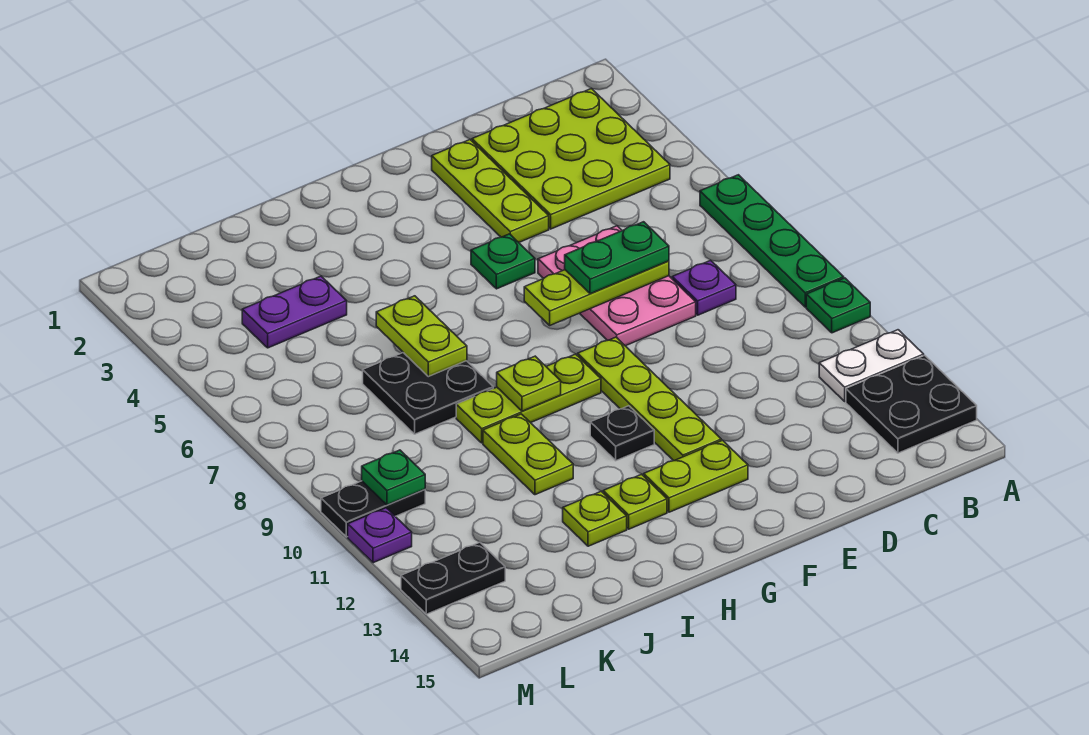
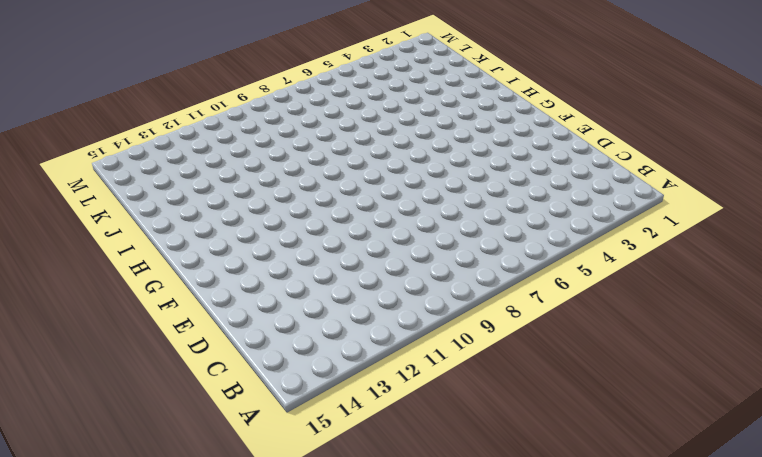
none -> green plate A6:A9 level 1
none -> green plate A10 level 1
none -> white plate A12:B12 level 1

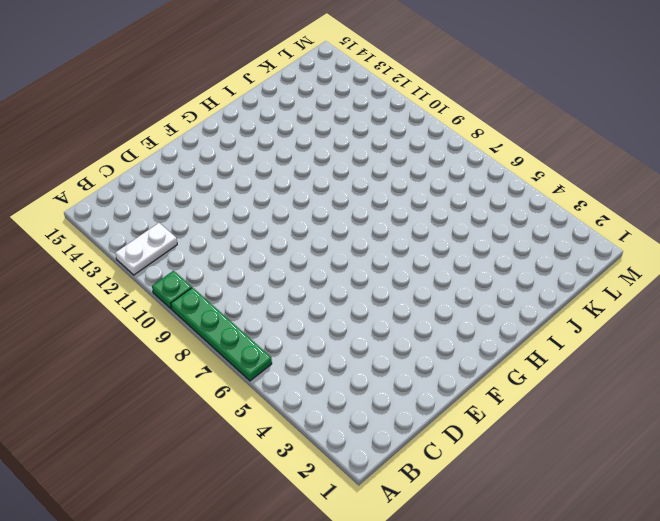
none -> black plate A13:B14 level 1
none -> lime plate B2:D4 level 1
none -> purple plate C8 level 1

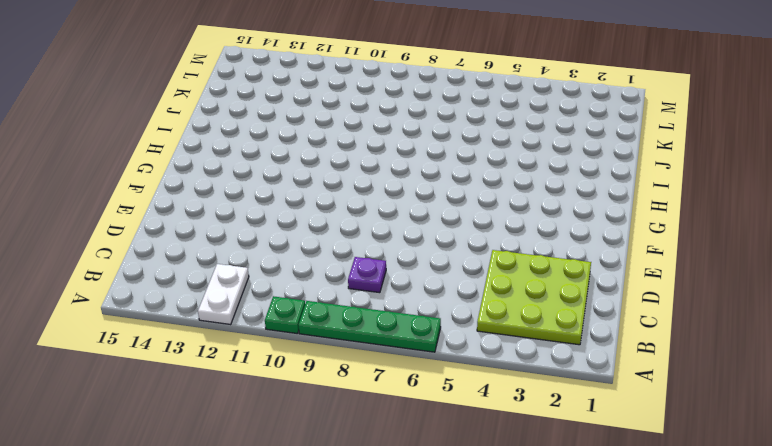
none -> black plate A13:B14 level 1
none -> pink plate D6:E8 level 1
none -> lime plate E2:E4 level 1

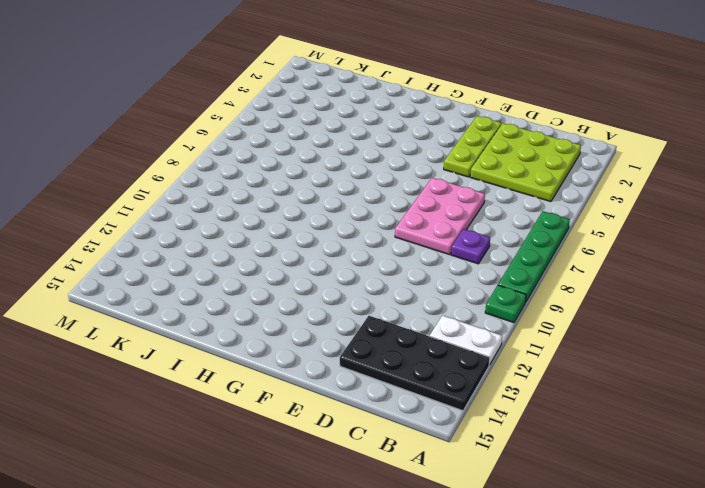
black plate A13:D14 level 1 -> black plate A13:B14 level 1
none -> green plate F5 level 1
none -> lime plate F9:F12 level 1
none -> lime plate F13:G13 level 1

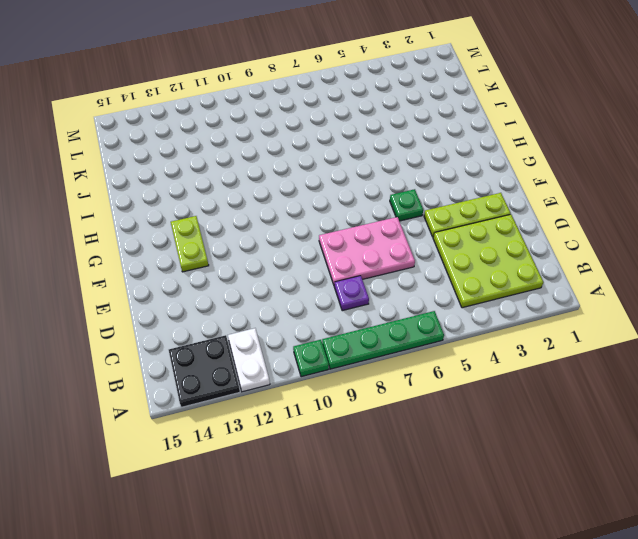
none -> lime plate F9:F12 level 1
none -> lime plate G9:I9 level 1
none -> black plate G11 level 1

